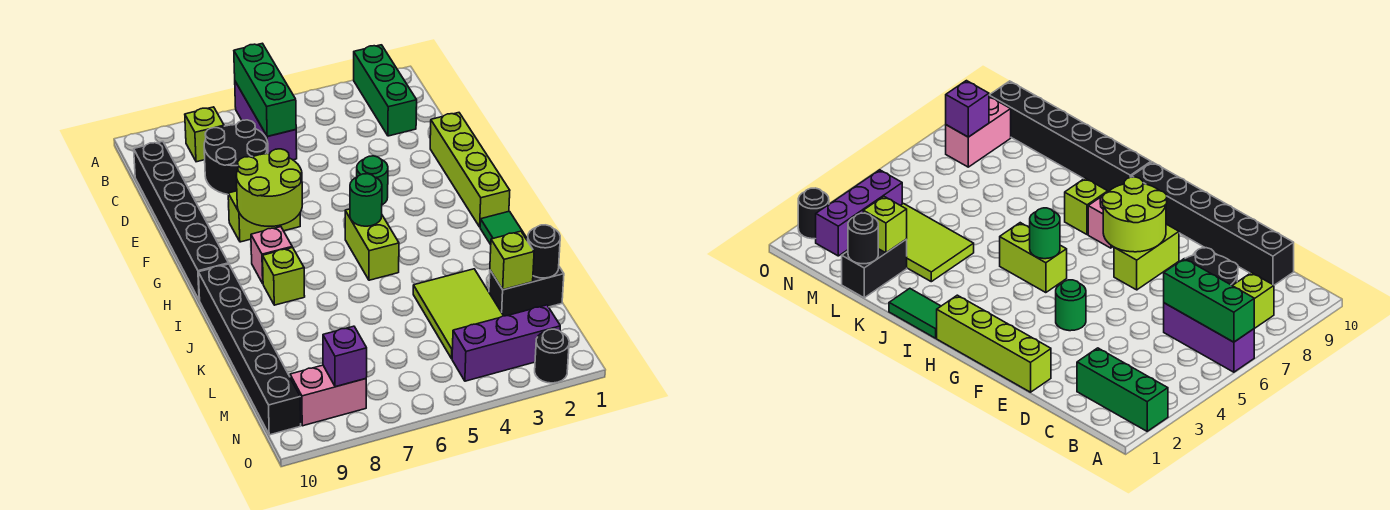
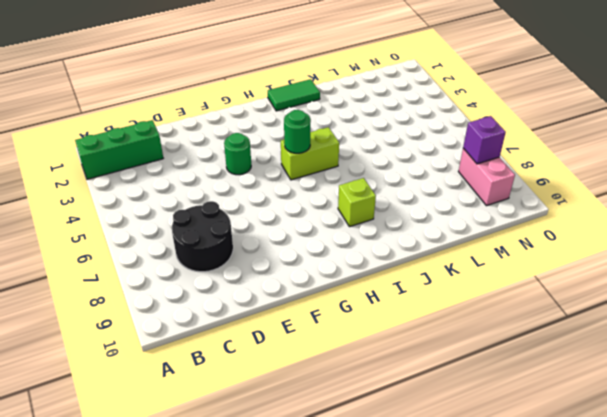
none -> purple brick A6:C6 level 1
none -> lime brick B8 level 1
none -> black brick C10:H10 level 1

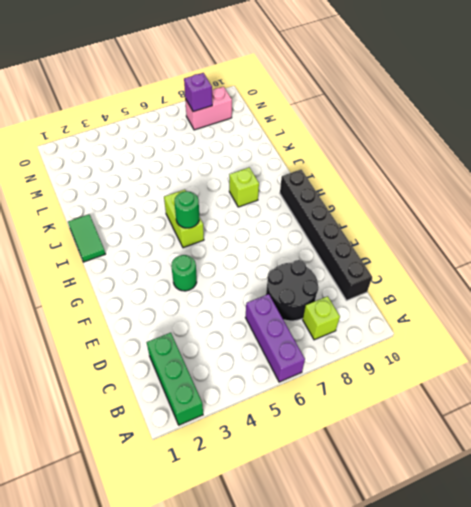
none -> lime brick E1:H1 level 1
none -> lime brick F7:F8 level 1
none -> pink brick H8 level 1

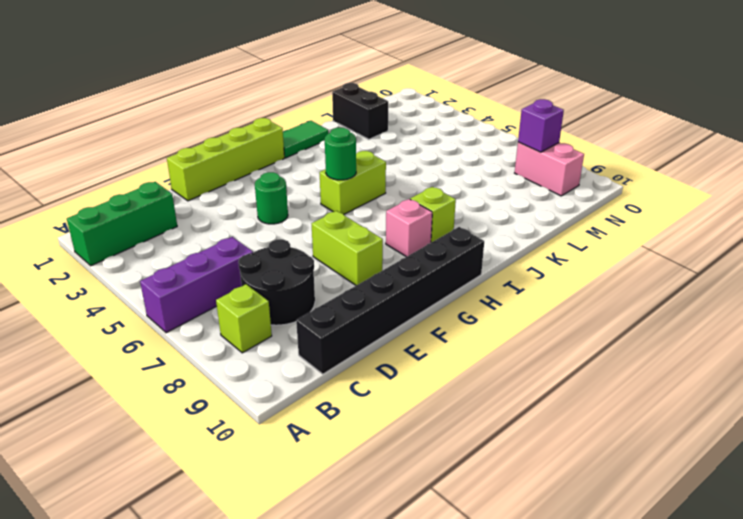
none -> black brick I10:N10 level 1
none -> lime tile K3:M4 level 1
none -> purple brick N2:N4 level 1

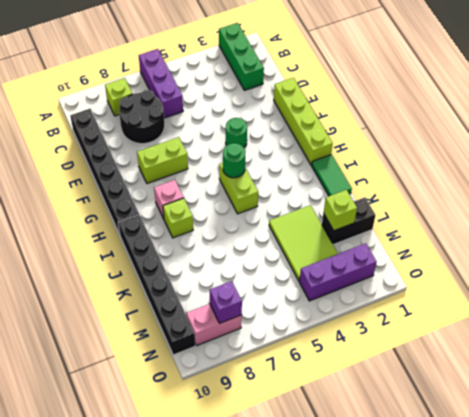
none -> black round brick O2 level 1
none -> green brick A6:C6 level 2
none -> lime round brick F7:G8 level 2

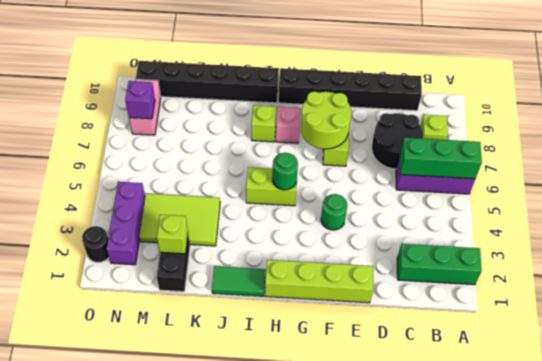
none -> black round brick L1 level 2

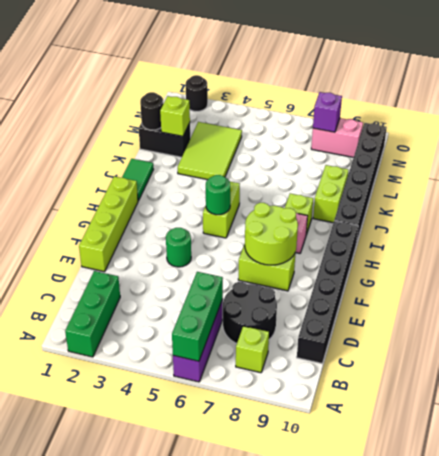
lime brick J9:K9 level 1 -> none
none -> purple brick N2:N4 level 1

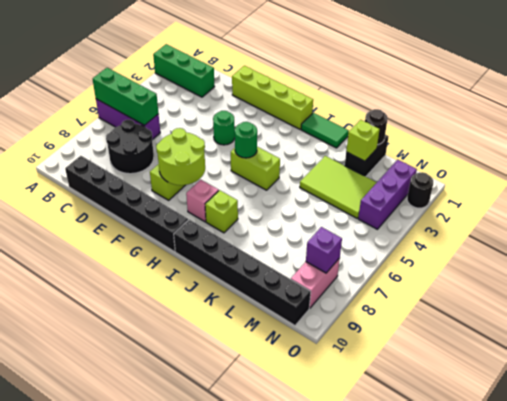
none -> lime brick B8 level 1

